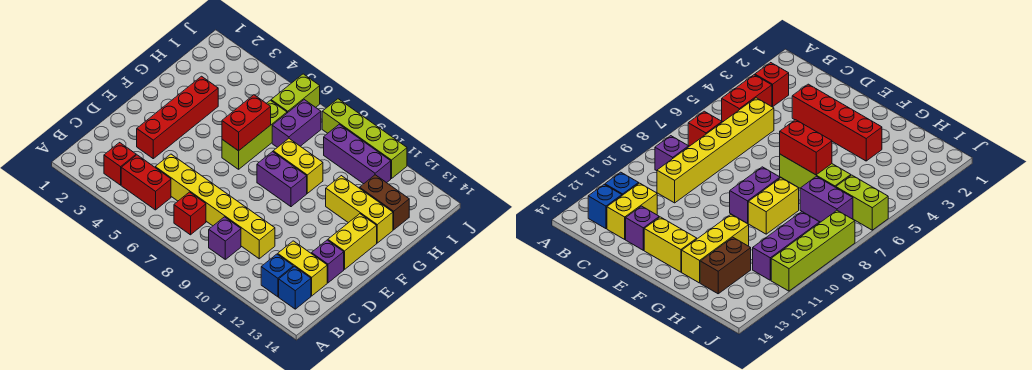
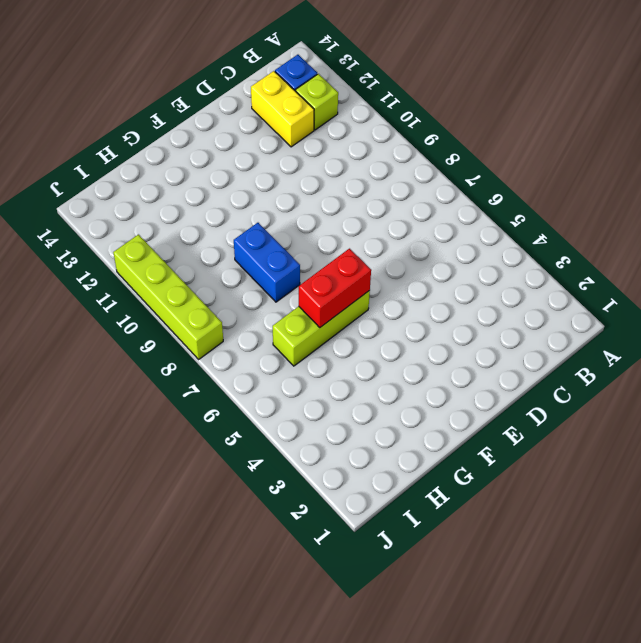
lime brick B12 level 1 -> blue brick B12 level 1
blue brick G8:G9 level 1 -> yellow brick G8:G9 level 1
none -> red brick B3 level 1
none -> red brick B4:B5 level 1
none -> red brick B7 level 1

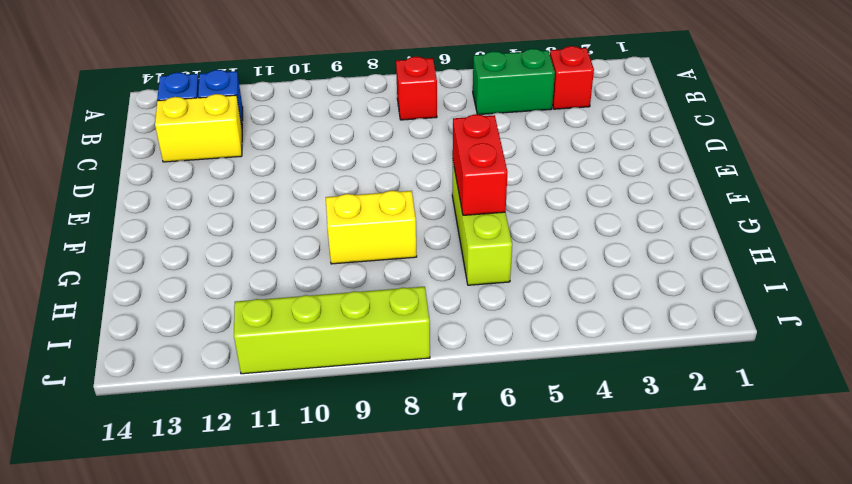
green brick B4:B5 level 1 -> red brick B4:B5 level 1
none -> purple brick B9 level 1
none -> yellow brick C5:C10 level 1
none -> red brick D3:G3 level 1

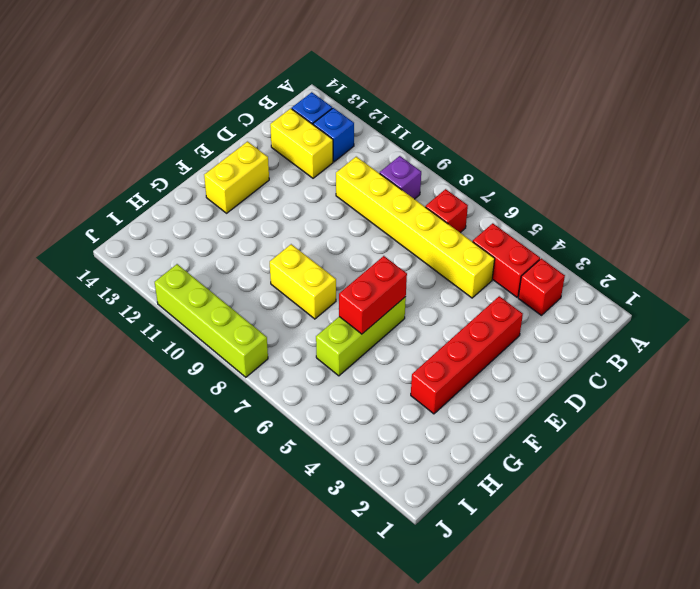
none -> purple brick D13 level 1
none -> purple brick F8:F9 level 1
none -> yellow brick G11:G13 level 1

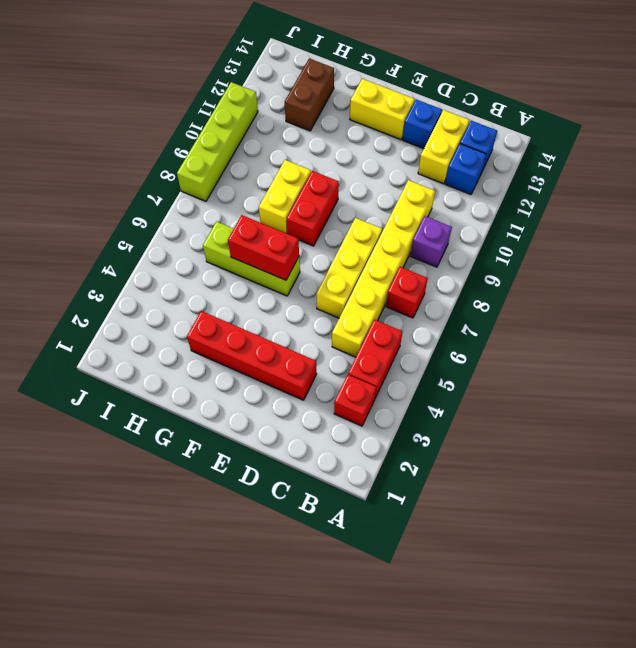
yellow brick D6:D8 level 1 -> yellow brick G11:G13 level 1
blue brick D13 level 1 -> purple brick D13 level 1
red brick F8:F9 level 1 -> purple brick F8:F9 level 1
none -> purple brick H7:I7 level 1
none -> lime brick I6:J6 level 1
none -> purple brick I9:I11 level 1

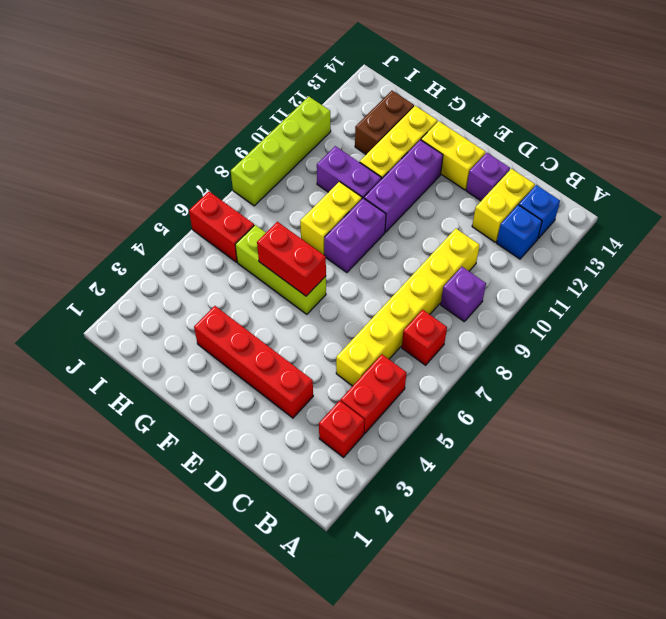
purple brick F10:F12 level 1 -> purple brick I9:I11 level 1
purple brick G10:H10 level 1 -> purple brick H7:I7 level 1
red brick I6:J6 level 1 -> lime brick I6:J6 level 1

